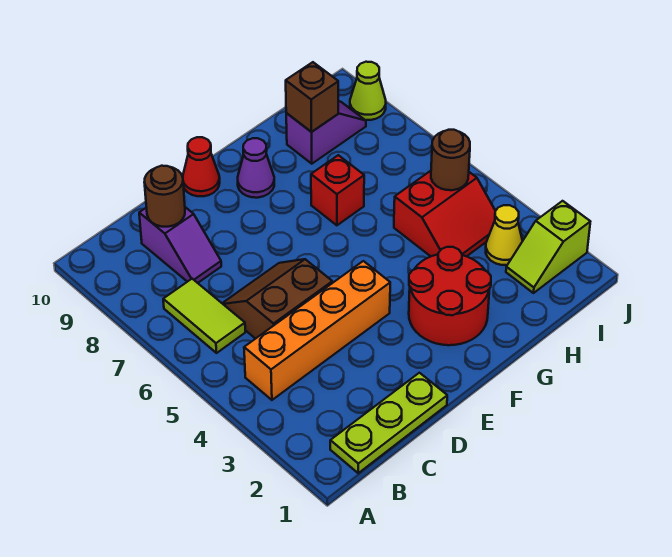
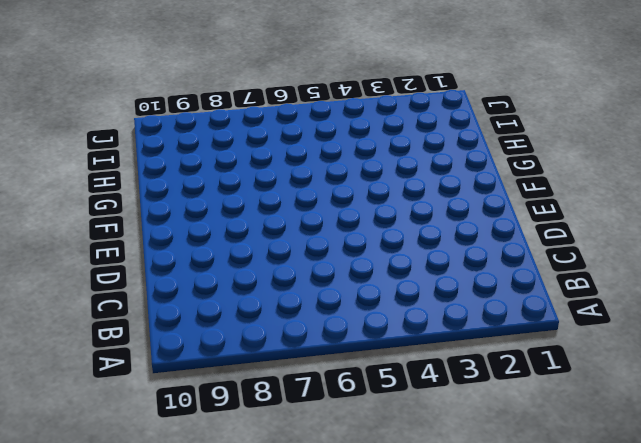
none -> lime plate B1:D1 level 1
none -> orange brick B4:E4 level 1
none -> lime tile B6:B7 level 1

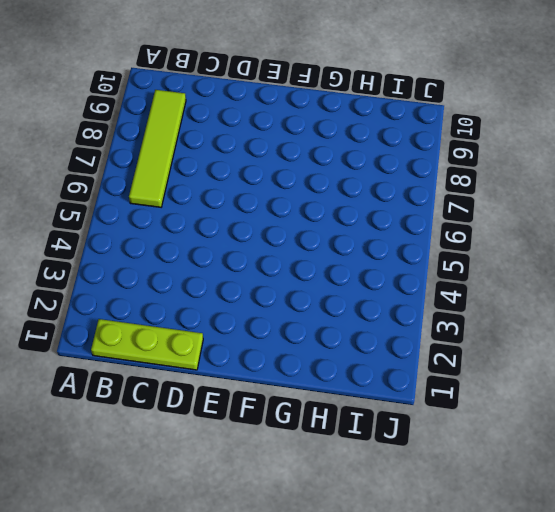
lime tile B6:B9 level 1 -> lime tile B6:B7 level 1
none -> orange brick B4:E4 level 1
none -> brown slope C5:D6 level 1 top 5
none -> purple slope C8:C9 level 1 top 9

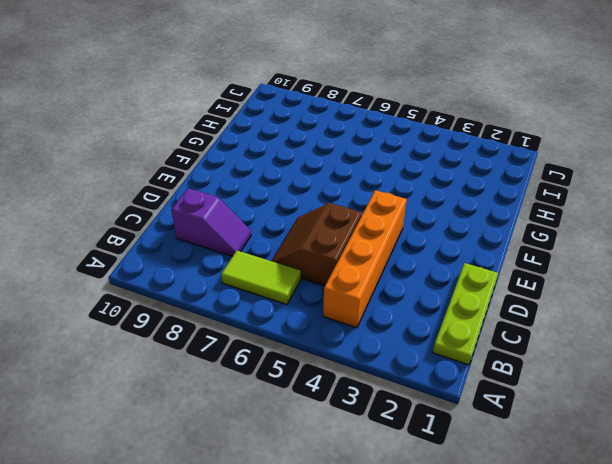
none -> red cone E10 level 1
none -> red round brick F2:G3 level 1
none -> purple cone F9 level 1

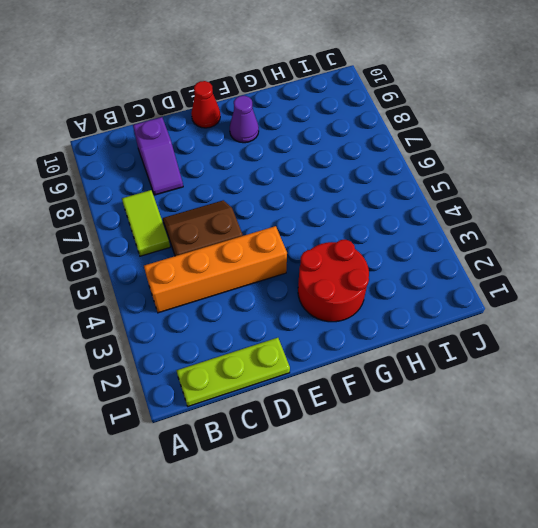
none -> red brick G7 level 1
none -> red slope H4:I5 level 1 top 5
none -> purple slope H9:I9 level 1 top H

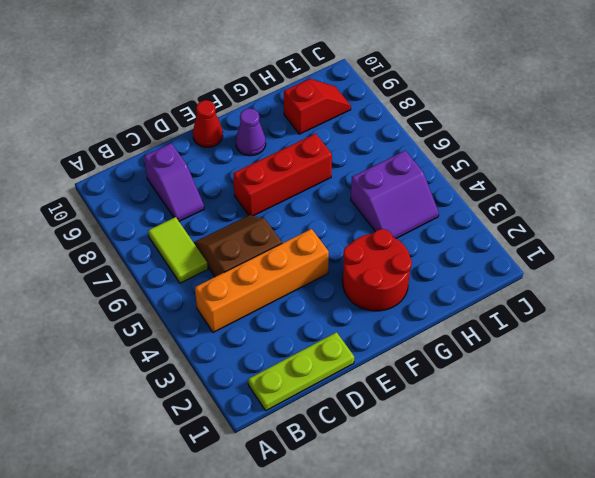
red brick E7:G7 level 1 -> red brick G7 level 1
purple slope H4:I5 level 1 top 5 -> red slope H4:I5 level 1 top 5
red slope H9:I9 level 1 top H -> purple slope H9:I9 level 1 top H
none -> lime slope I2:J2 level 1 top J
none -> yellow cone I3 level 1
none -> lime cone J9 level 1

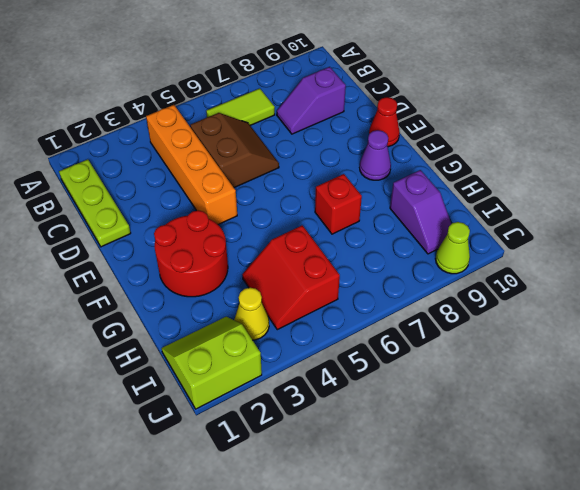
lime slope I1:J2 level 1 top J -> lime slope I2:J2 level 1 top J
none -> brown round brick C9 level 2
none -> brown brick H9 level 2
none -> brown round brick I5 level 2

